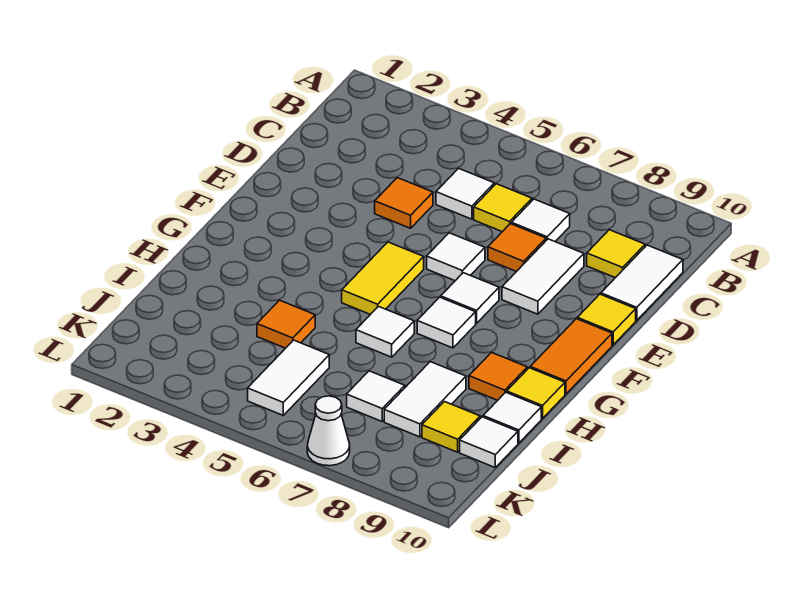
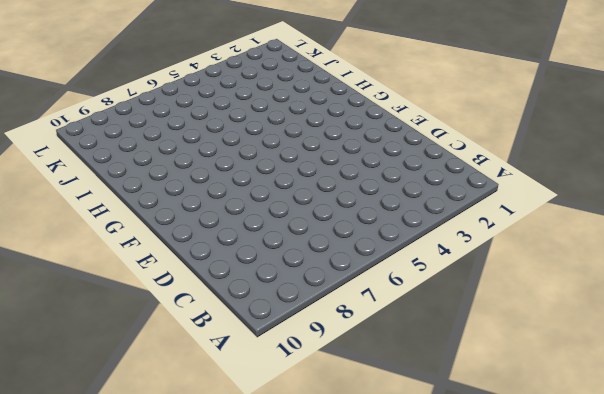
none -> white tile C5 level 1
none -> yellow tile C6 level 1
none -> white tile C7 level 1

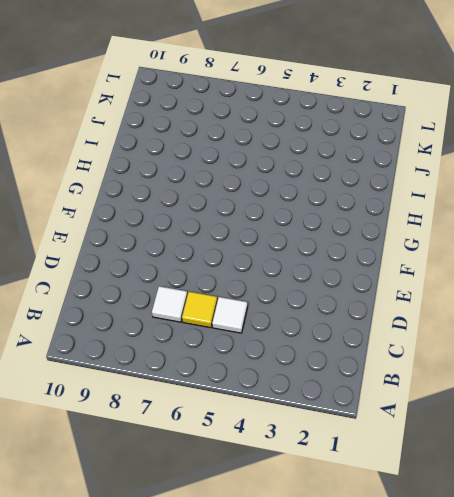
none -> yellow tile C9 level 1
none -> white tile C10:D10 level 1
none -> orange tile D4 level 1

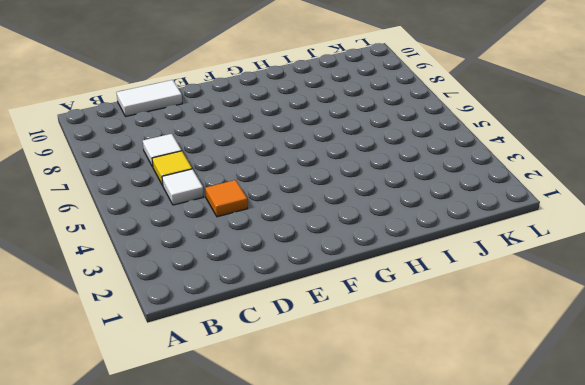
none -> yellow tile C9 level 1
none -> orange tile D7 level 1
none -> white tile D8:E8 level 1

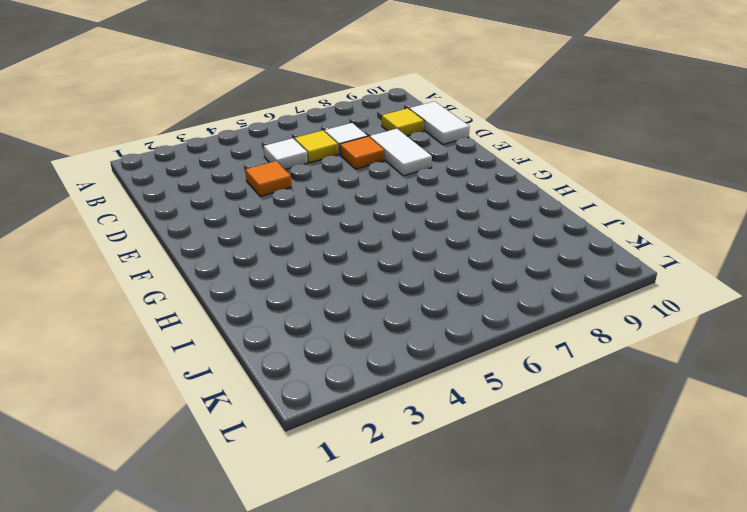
none -> white tile E6 level 1
none -> yellow tile E10 level 1
none -> yellow tile F5:G5 level 1

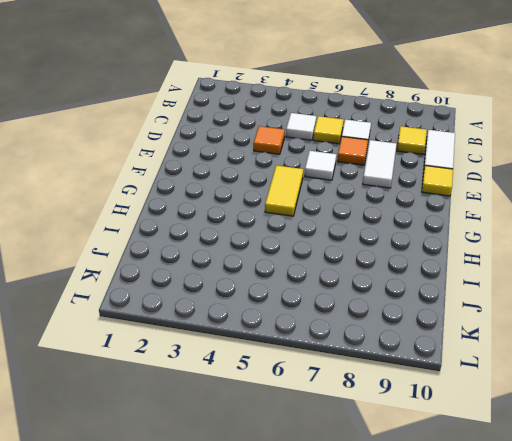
none -> white tile F7 level 1
none -> orange tile F10:G10 level 1
none -> white tile G7 level 1

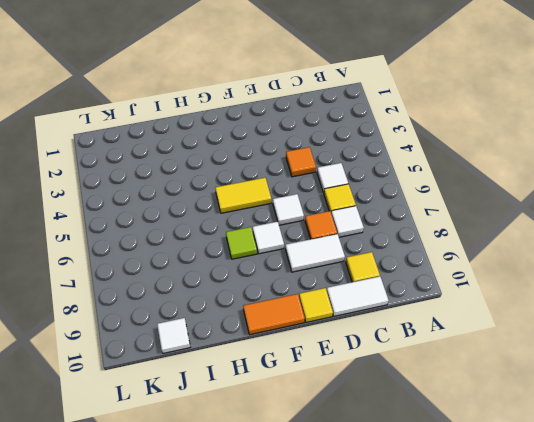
lime tile G7 level 1 -> white tile G7 level 1
none -> white tile H6 level 1
none -> orange tile H9 level 1
none -> yellow tile H10 level 1

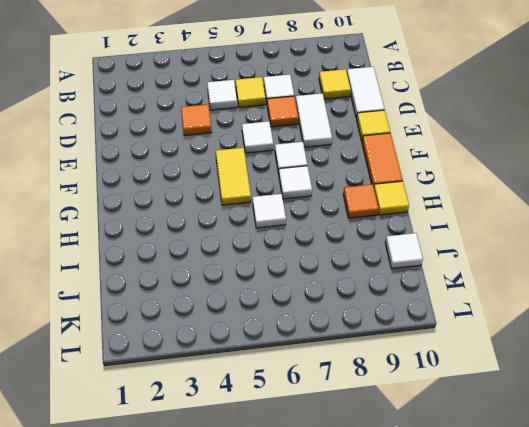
none -> orange tile I4 level 1
none -> white tile I8:J8 level 1
none -> white tile I10 level 1

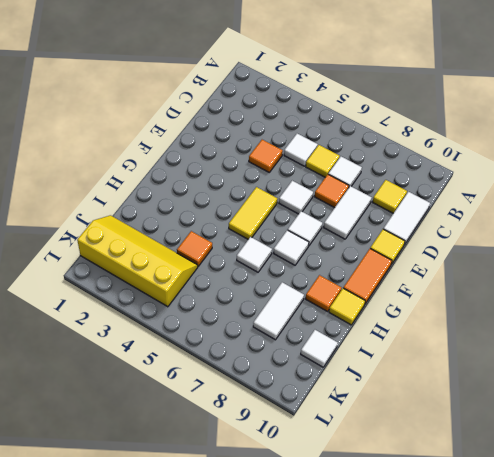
yellow slope J1:K4 level 1 top K -> none
none -> white tile I10 level 1
none -> white tile J5:K5 level 1
none -> white tile J7 level 1

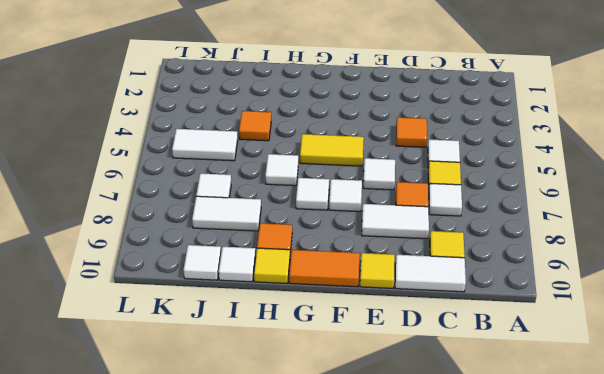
none -> yellow tile J9 level 1
none -> white cone L7 level 1

